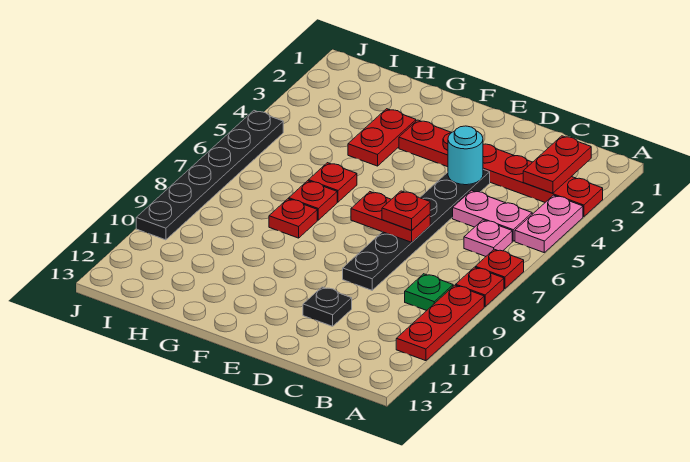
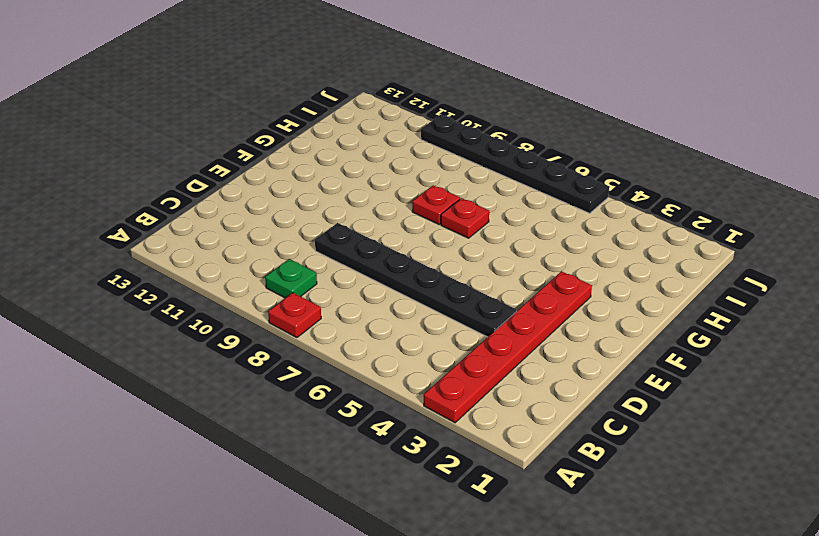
none -> pink plate A4:A5 level 1
none -> red plate A7 level 1
none -> red plate A9:A11 level 1

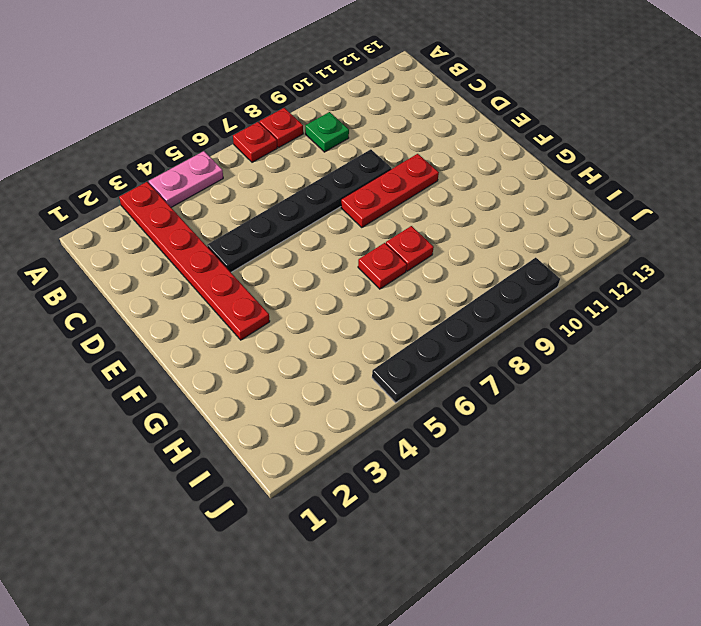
red plate E8:E10 level 1 -> red plate A9:A11 level 1
none -> pink plate B5:C5 level 1
none -> pink plate B6 level 1
none -> black plate D11 level 1

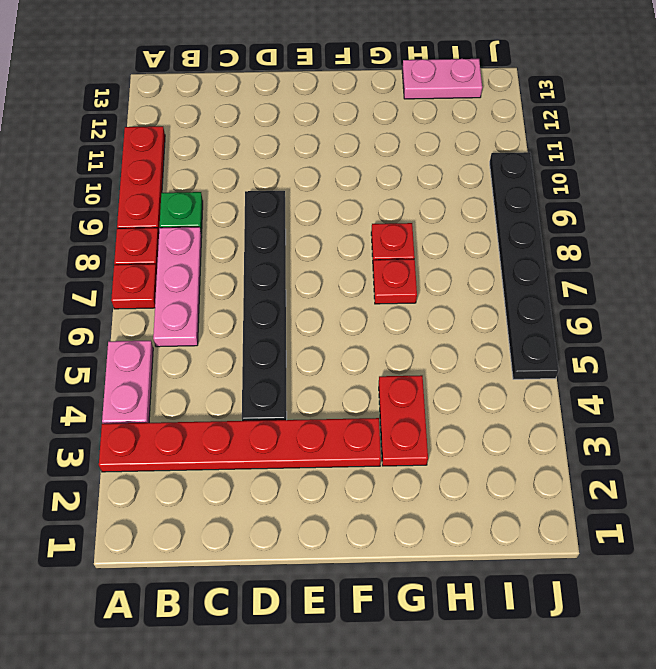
pink plate B6:B8 level 1 -> pink plate B6 level 1
pink plate H13:I13 level 1 -> pink plate B5:C5 level 1
none -> black plate D11 level 1
none -> red plate G6 level 1
none -> red plate B2:B3 level 2

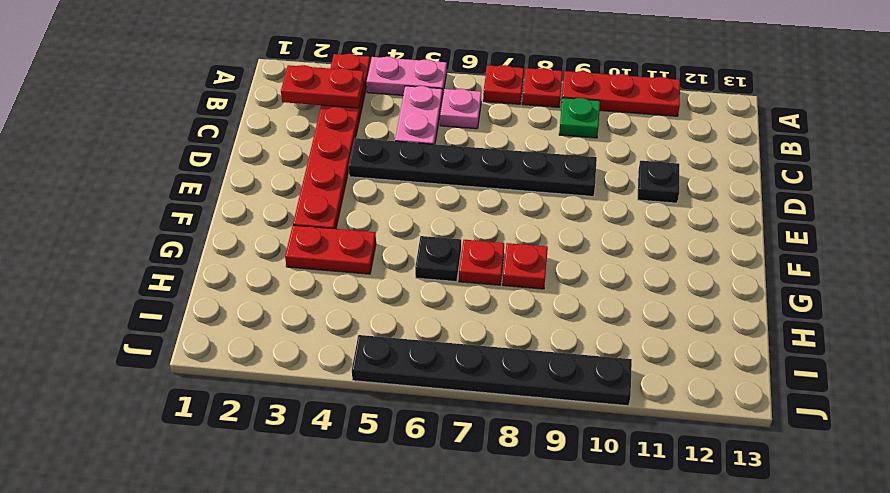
black plate G6 level 1 -> red plate G6 level 1
none -> cyan round brick D4 level 2
none -> red plate D7:E7 level 2
none -> red plate D7 level 3

